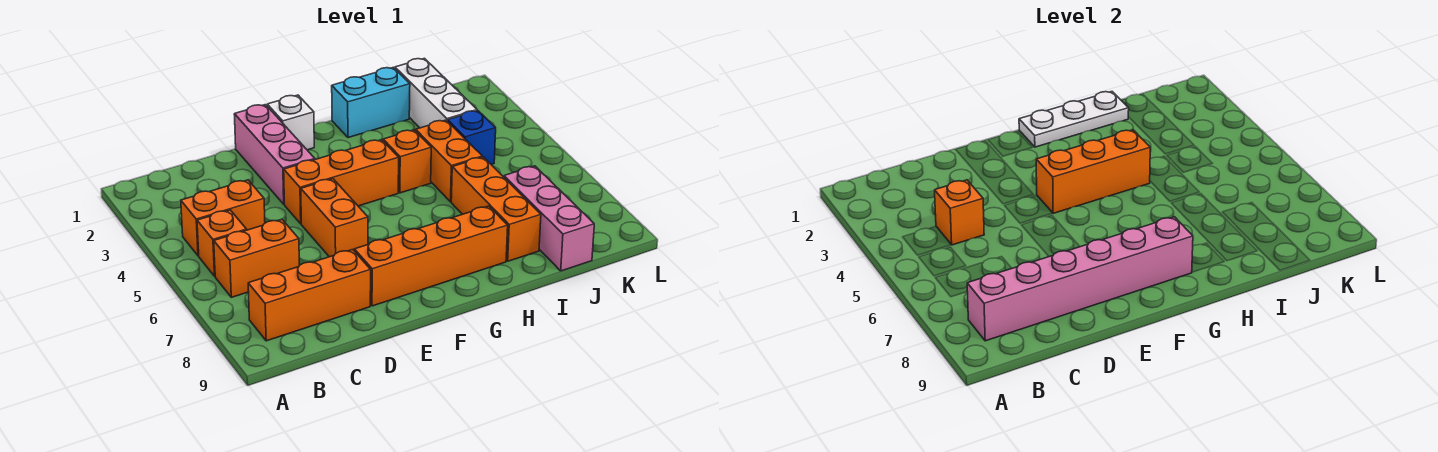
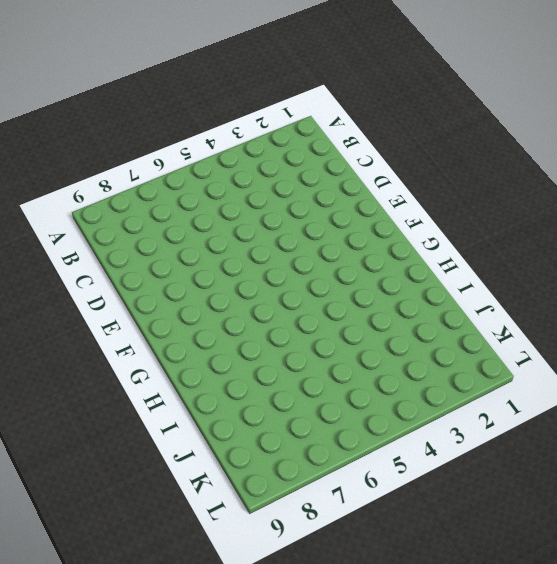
none -> orange brick B4:C4 level 1
none -> orange brick B5 level 1
none -> orange brick B6:C6 level 1

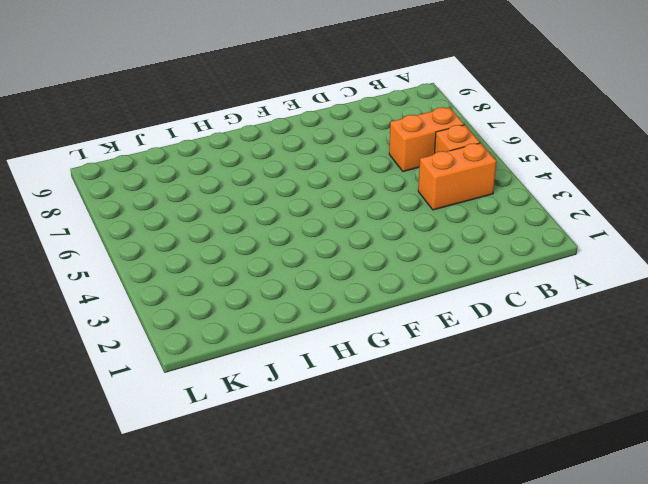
none -> orange brick B8:D8 level 1
none -> pink brick E1:E3 level 1
none -> orange brick E4:G4 level 1

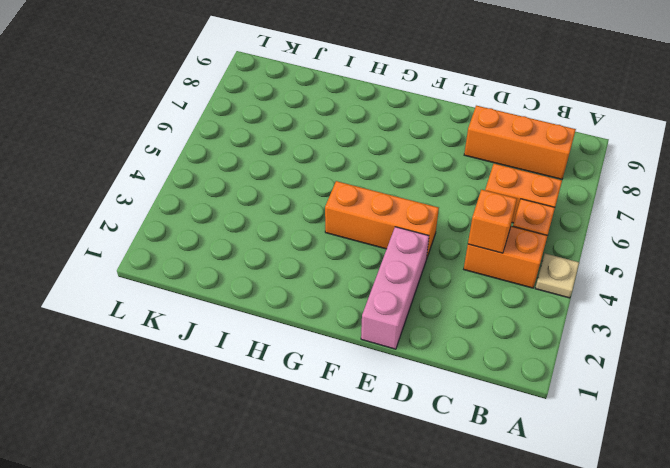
tan plate A4 level 1 -> none
none -> orange brick E5:E6 level 1
none -> orange brick E8:H8 level 1
none -> white brick F1 level 1

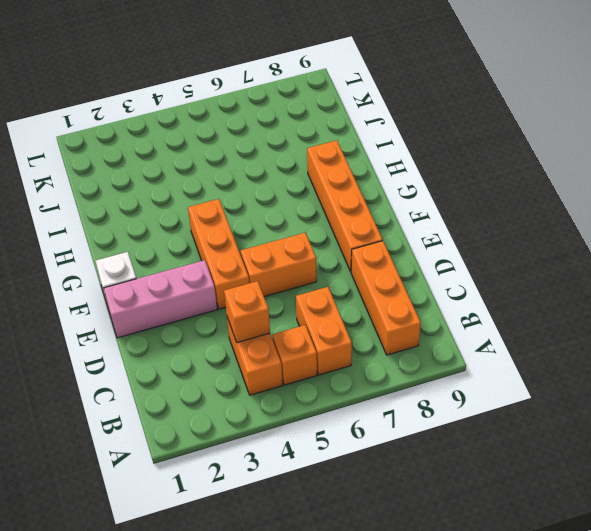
none -> cyan brick H1:I1 level 1
none -> orange brick H4 level 1
none -> orange brick I4:I5 level 1

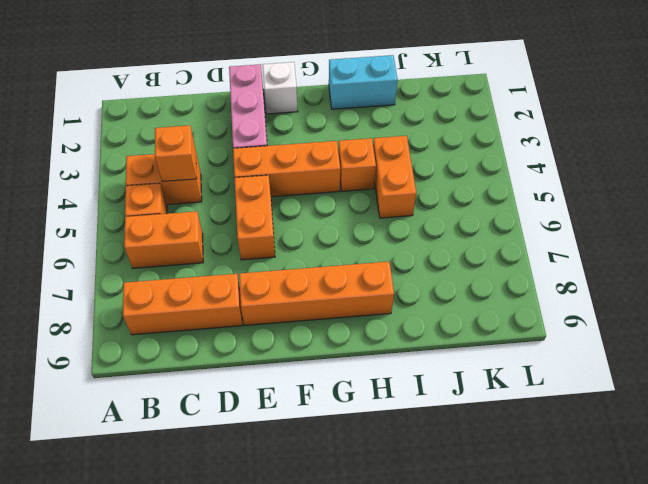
none -> orange brick I6:I8 level 1
none -> white brick J1:J3 level 1
none -> blue brick J4 level 1

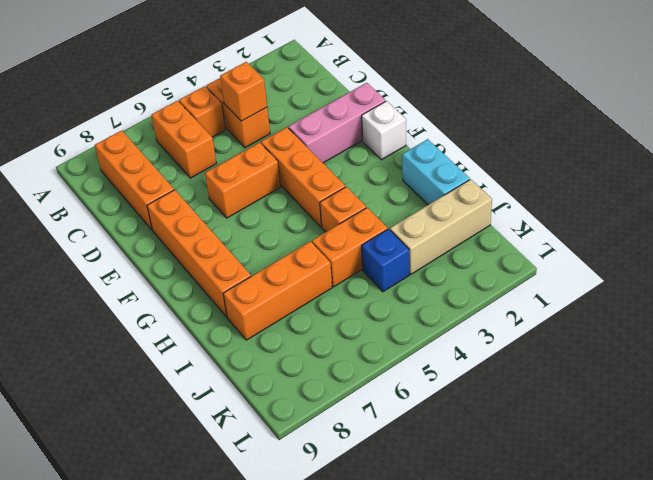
tan brick J1:J3 level 1 -> white brick J1:J3 level 1
none -> pink brick J7:J9 level 1
none -> pink brick B8:G8 level 2
none -> orange brick F4:H4 level 2

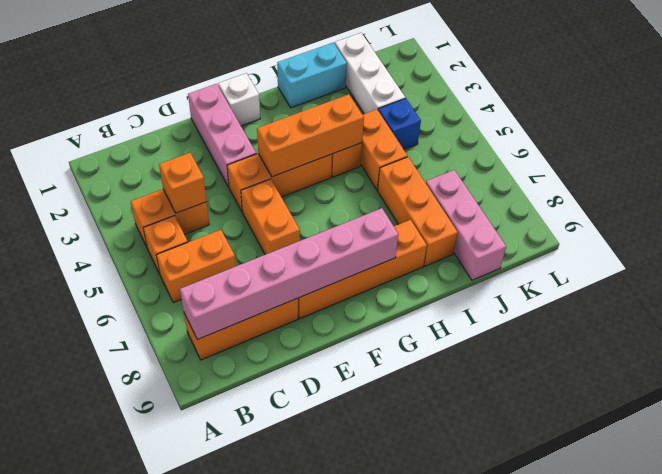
none -> white plate G1:I1 level 2

